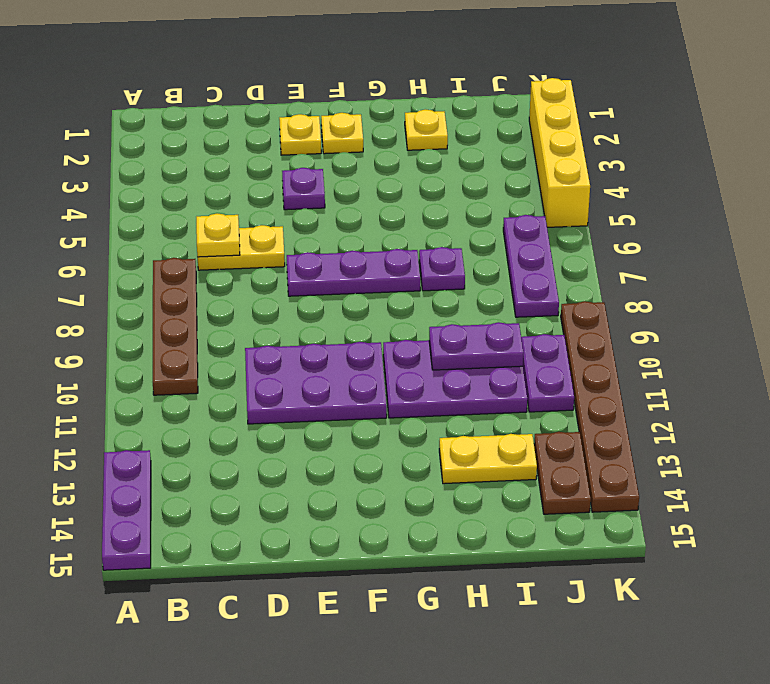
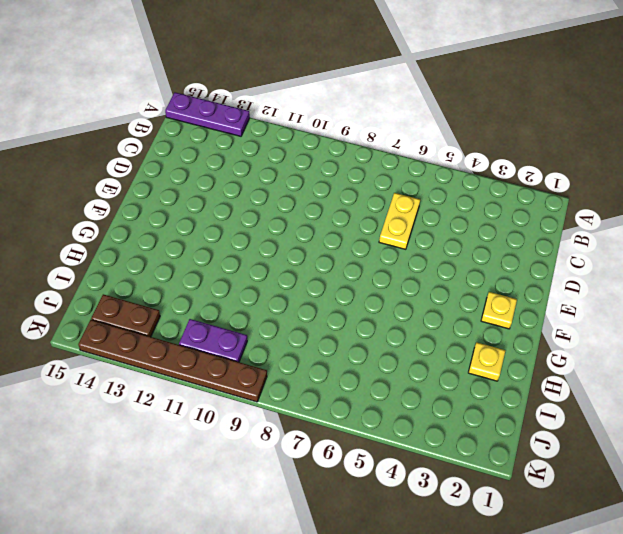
none -> brown plate B7:B10 level 1
none -> purple plate D10:F11 level 1
none -> yellow plate E2 level 1

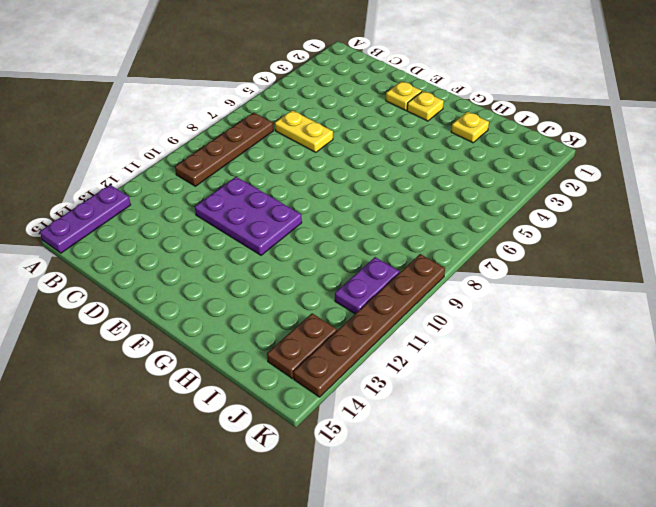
none -> purple plate E4 level 1
none -> purple plate E7:G7 level 1
none -> purple plate G10:I11 level 1

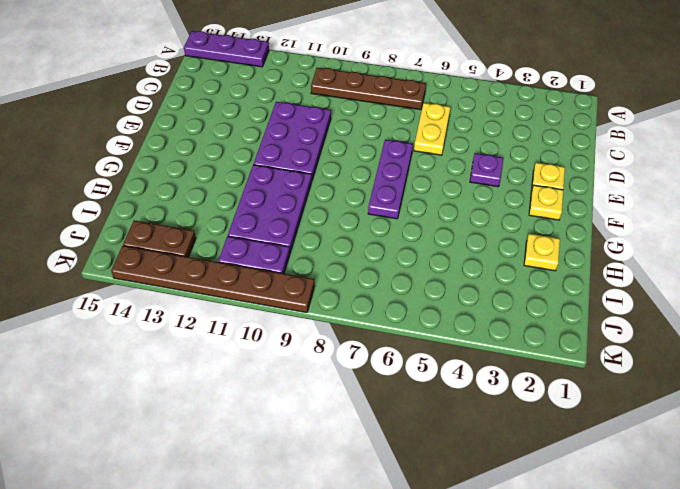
none -> purple plate H7 level 1
none -> yellow plate H13:I13 level 1
none -> purple plate J6:J8 level 1

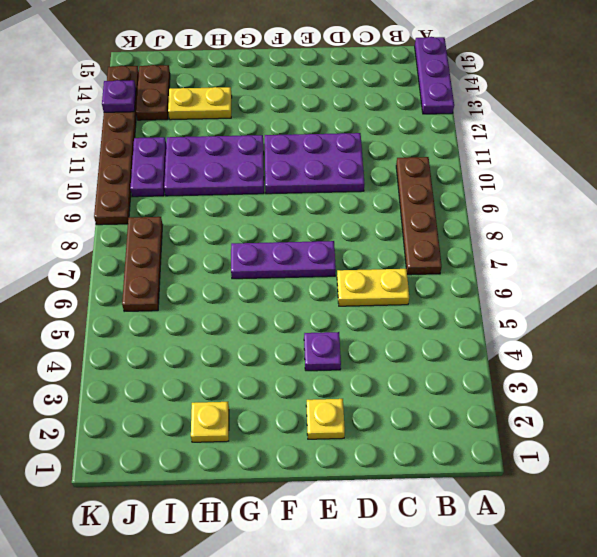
brown plate J6:J8 level 1 -> purple plate J6:J8 level 1
purple plate K13 level 2 -> purple plate H7 level 1
none -> yellow plate F2 level 1
none -> yellow brick K2:K5 level 1
none -> yellow plate C6 level 2

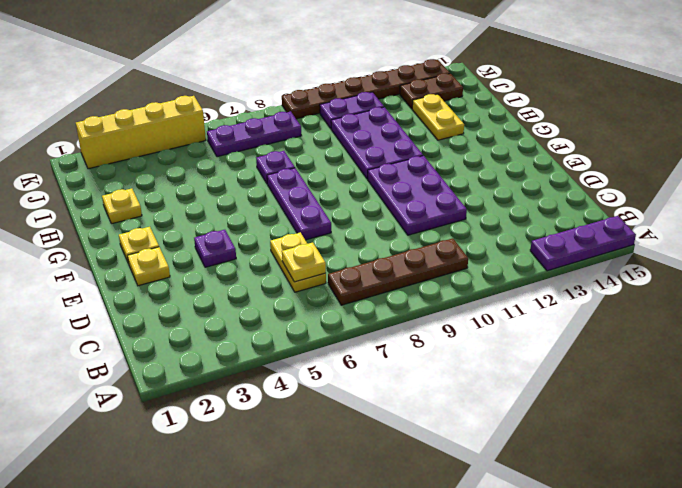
none -> purple plate H10:I10 level 2

